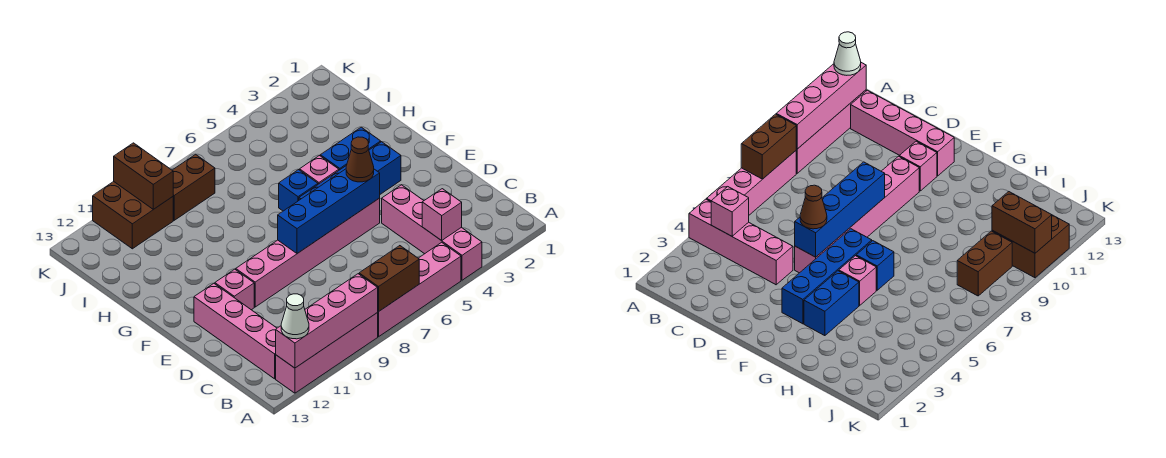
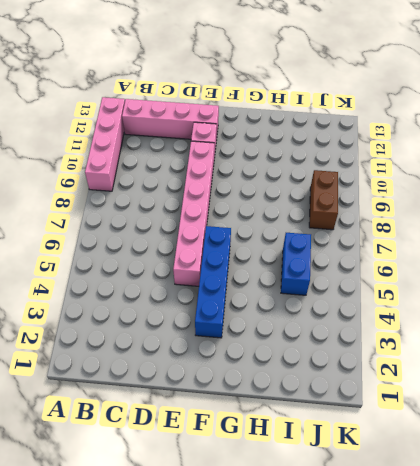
blue brick I5:I6 level 1 -> blue brick G3:G4 level 1
none -> pink brick A4:D4 level 1
none -> pink brick A5:A8 level 1
none -> pink brick G5 level 1

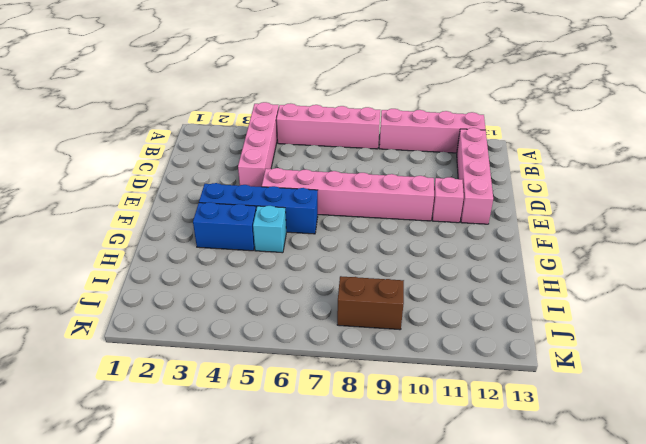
cyan brick G5 level 1 -> pink brick G5 level 1
none -> blue brick G6 level 1
none -> brown brick J10:K11 level 1
none -> brown brick A7:A8 level 2

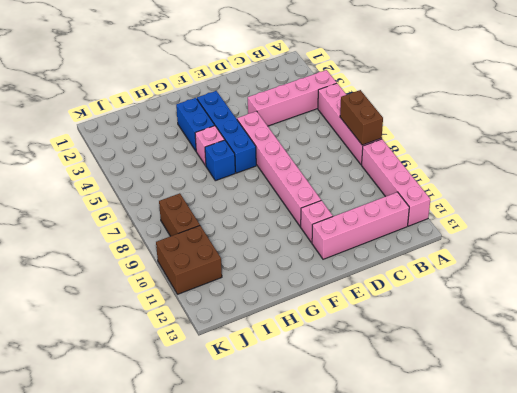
none -> pink brick A9:A12 level 2
none -> pink brick B4 level 2
none -> blue brick E5:E8 level 2

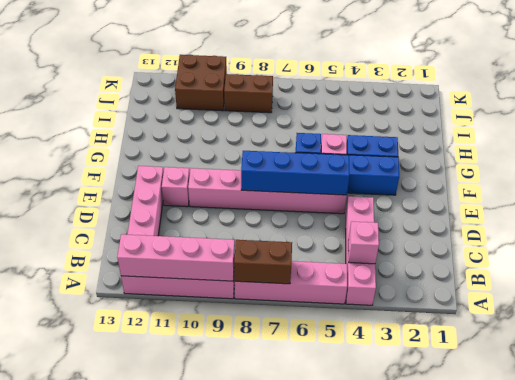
none -> brown brick J10:K10 level 2
none -> white cone A12 level 3
none -> brown cone E5 level 3

